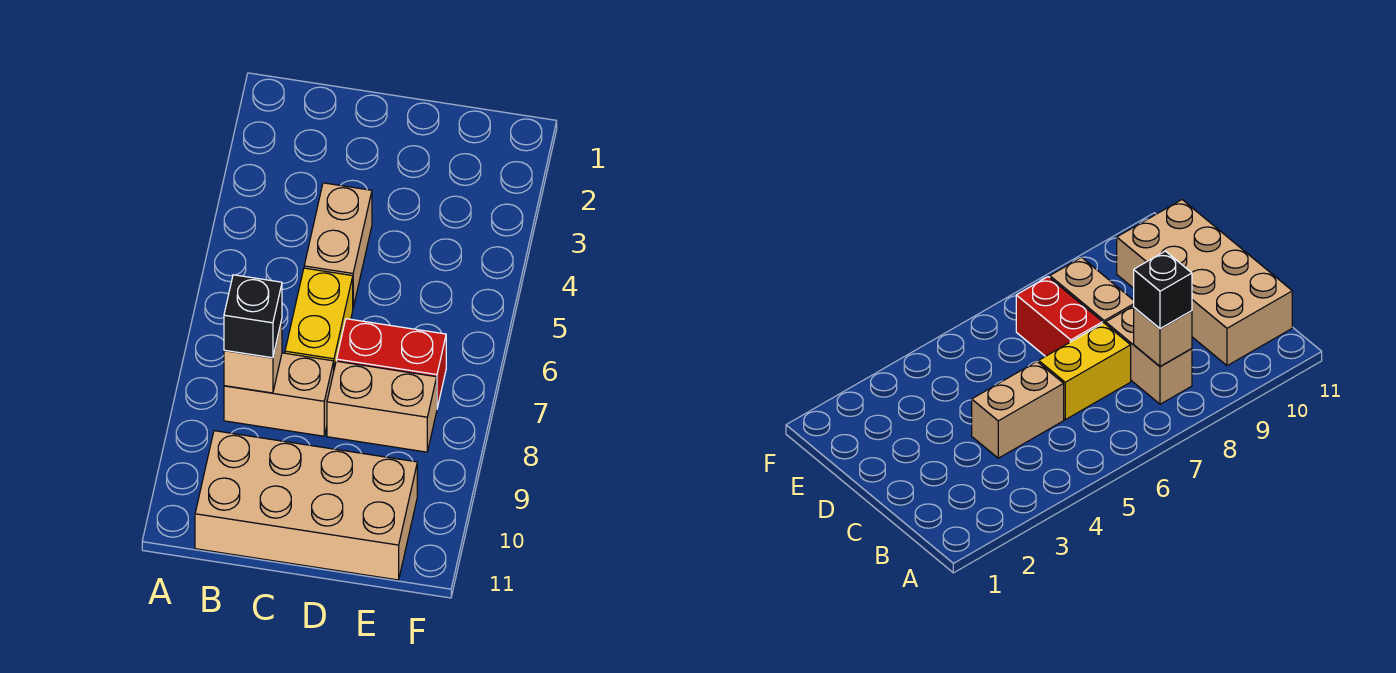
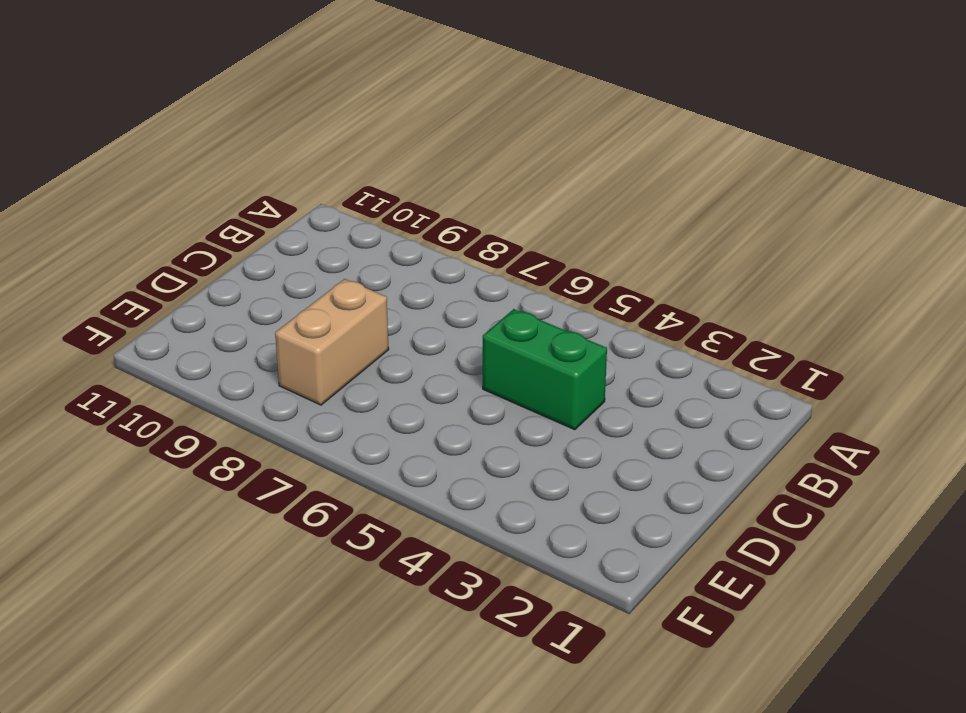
green brick C4:C5 level 1 -> tan brick C4:C5 level 1
none -> tan brick B8:C8 level 1
none -> tan brick B10:E11 level 1

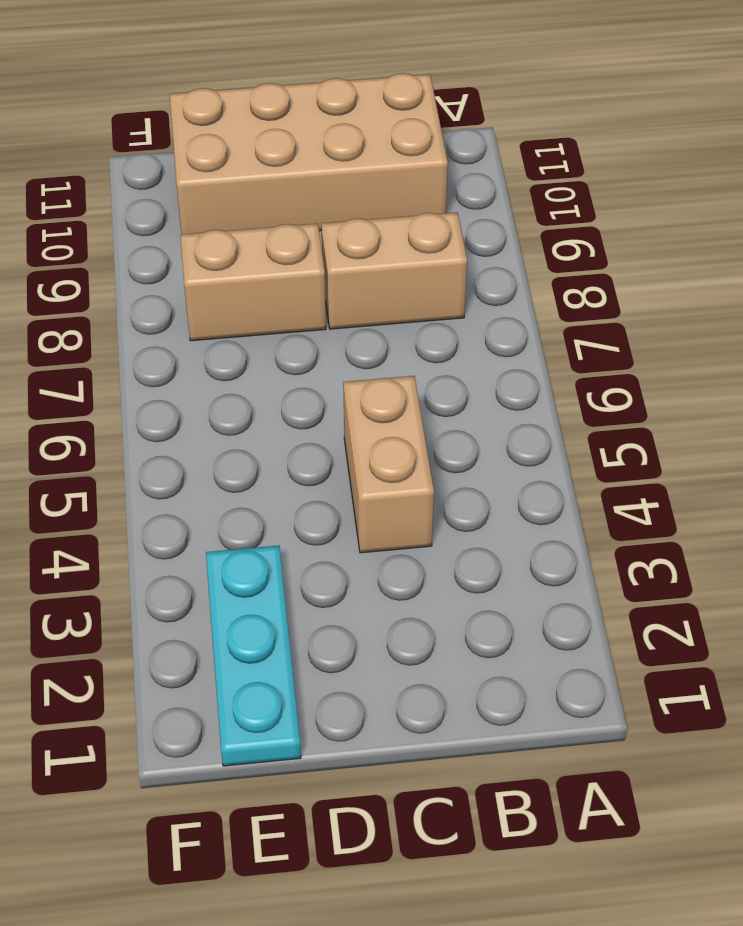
cyan plate E1:E3 level 1 -> none
none -> yellow brick C6:C7 level 1
none -> red brick D7:E7 level 1

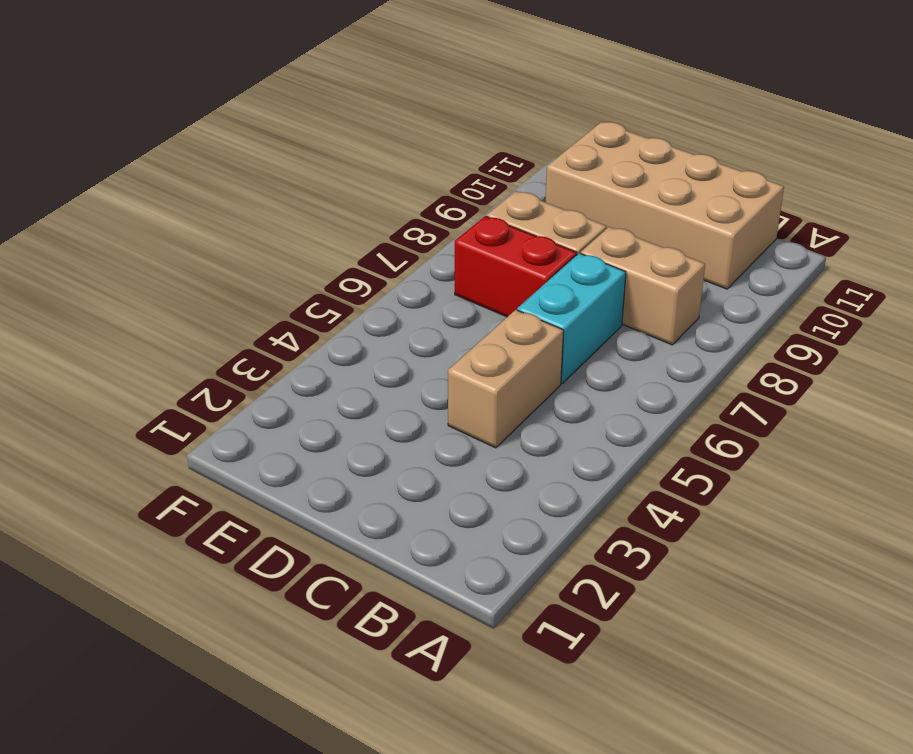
cyan brick C6:C7 level 1 -> yellow brick C6:C7 level 1
none -> tan brick B8 level 2
none -> black brick B8 level 3

